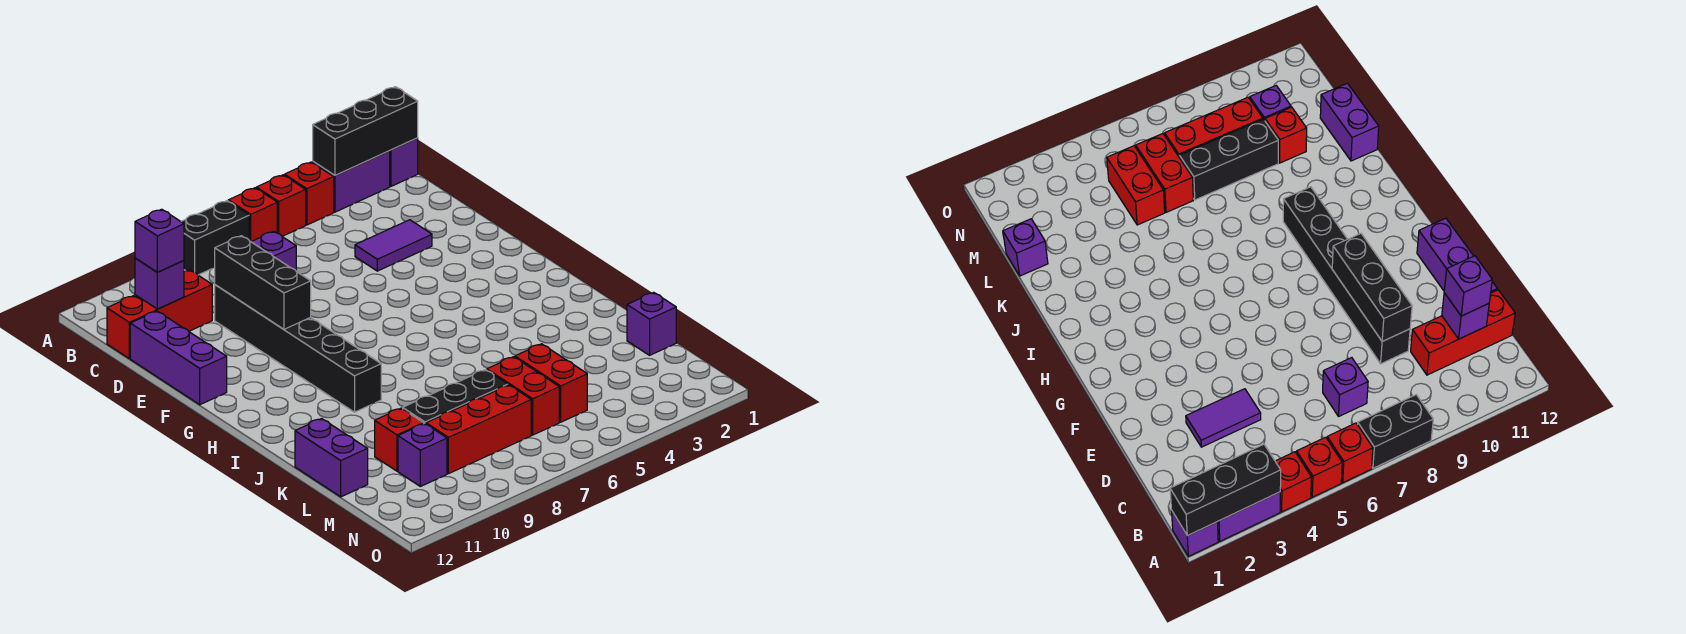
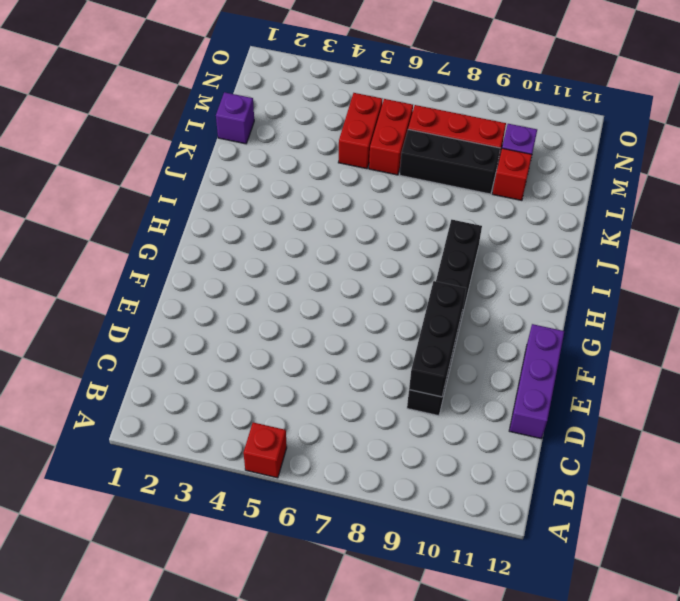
none -> purple brick A1 level 1
none -> purple brick A2:A3 level 1
none -> red brick A4 level 1

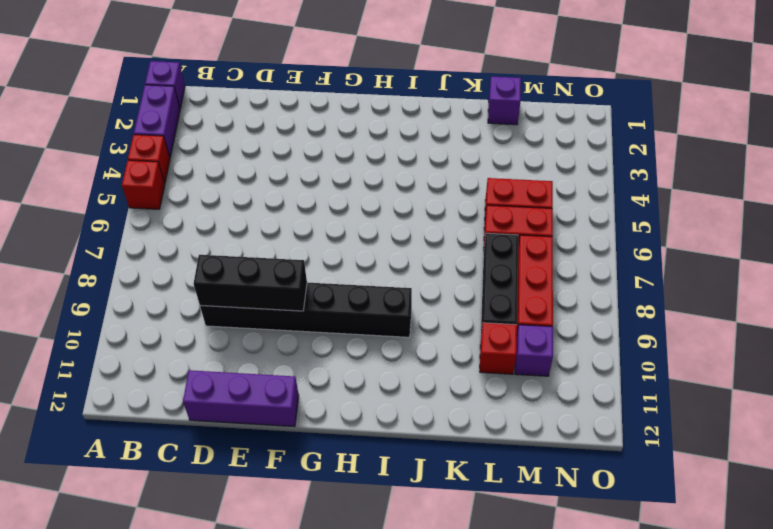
none -> red brick A6 level 1
none -> black brick A7:A8 level 1
none -> purple brick C7 level 1

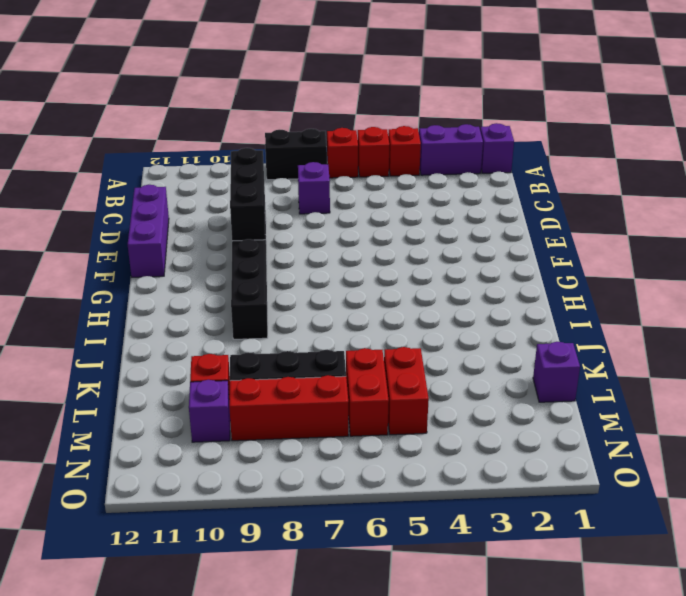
none -> red brick C10:C12 level 1
none -> purple tile D3:D4 level 1
none -> purple brick K12:L12 level 1

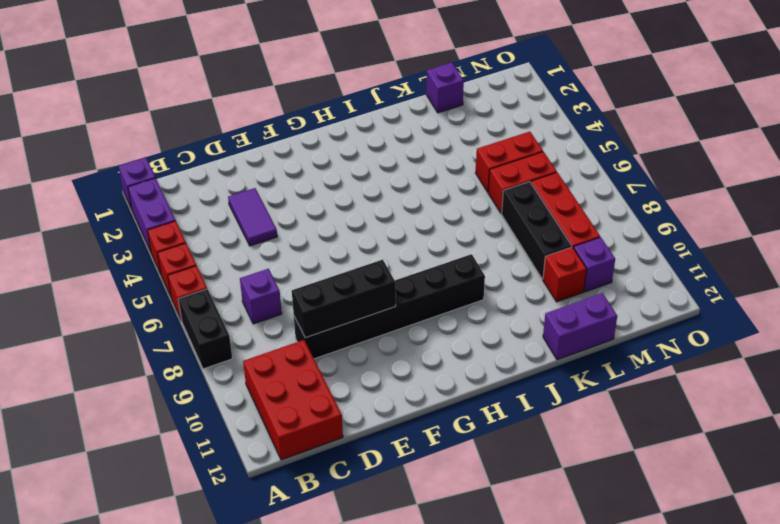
red brick B10:C12 level 1 -> red brick C10:C12 level 1
none -> purple brick D12:F12 level 1
none -> black brick A1:A3 level 2
none -> purple brick C11 level 2

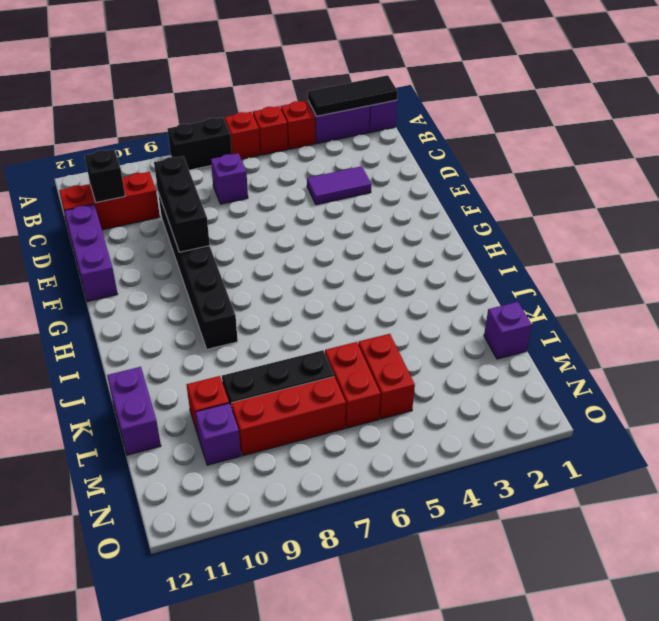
black tile A1:A3 level 2 -> black brick A1:A3 level 2
black brick C11 level 2 -> purple brick C11 level 2
none -> purple brick C11 level 3

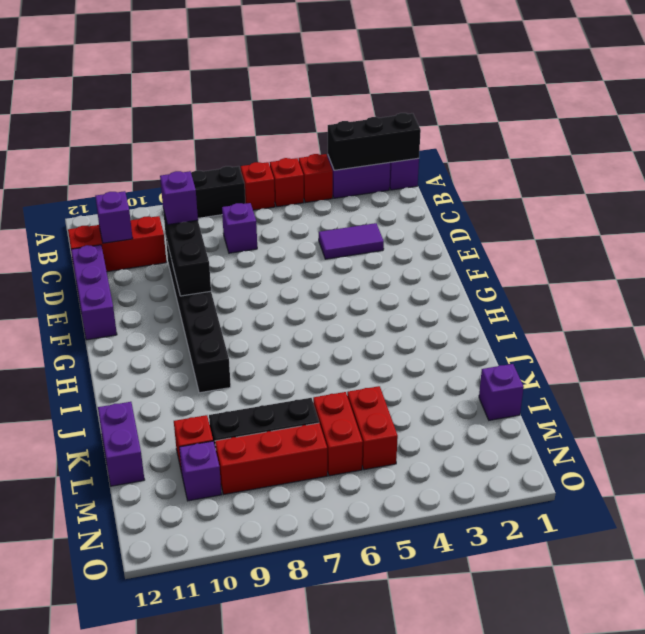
purple brick D9 level 3 -> purple brick C11 level 3

